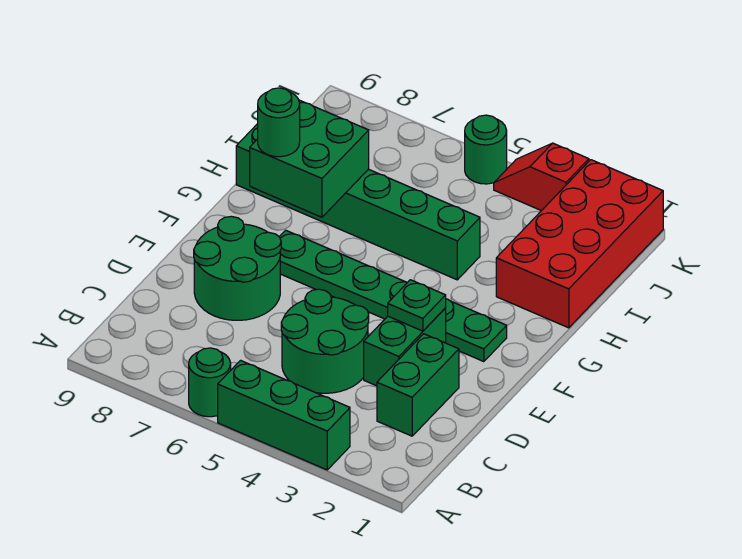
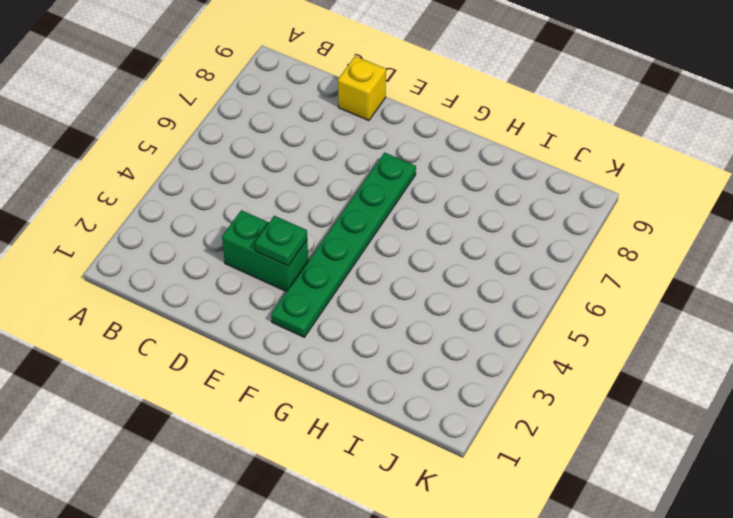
yellow brick D9 level 1 -> none
none -> green brick A3:A5 level 1
none -> green round brick A6 level 1
none -> green brick C2:D2 level 1

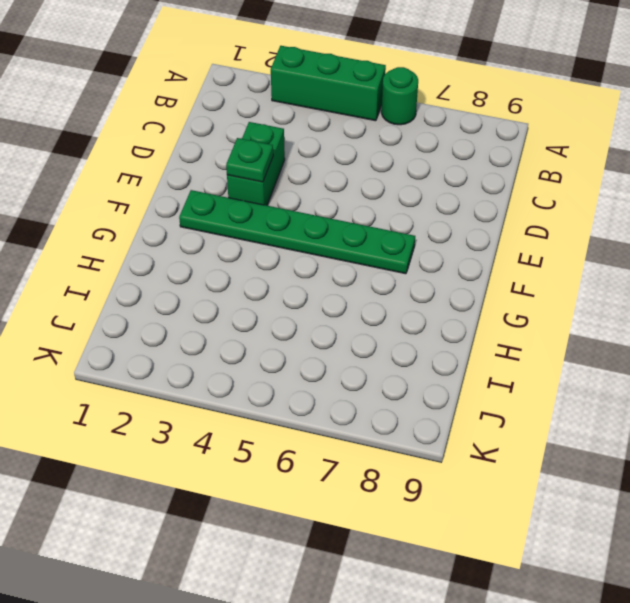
none -> green brick C2:D2 level 1
none -> green round brick C4:D5 level 1
none -> green round brick D7:E8 level 1

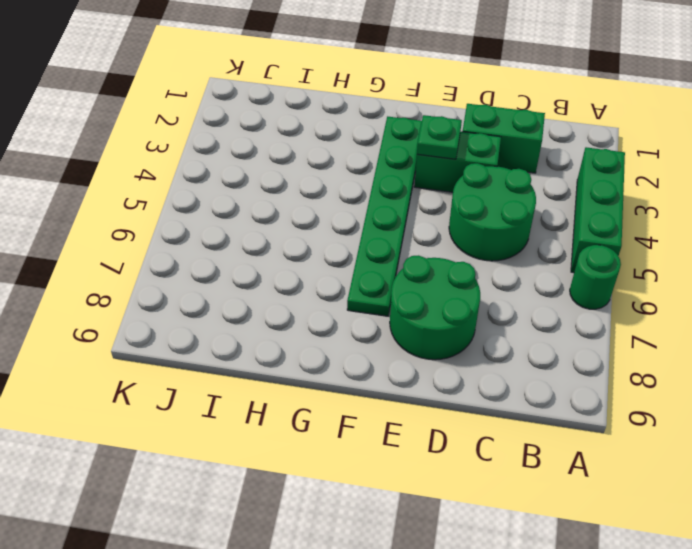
none -> red brick H1:K2 level 1
none -> green brick H4:H9 level 1
none -> red slope K3:K4 level 1 top 3

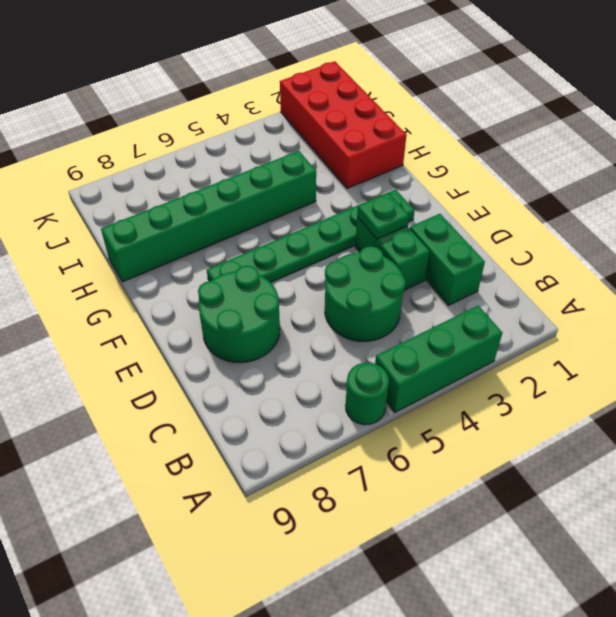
none -> red slope K3:K4 level 1 top 3
none -> green round brick K5 level 1
none -> green brick G7:H8 level 2

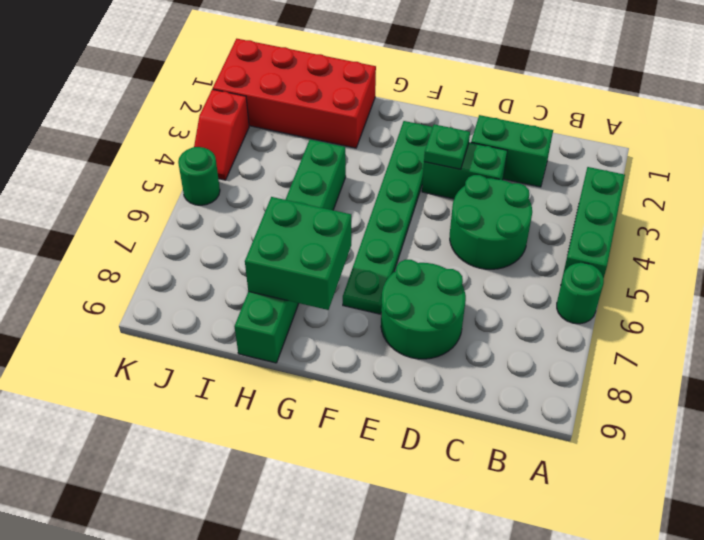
none -> green round brick G8 level 3

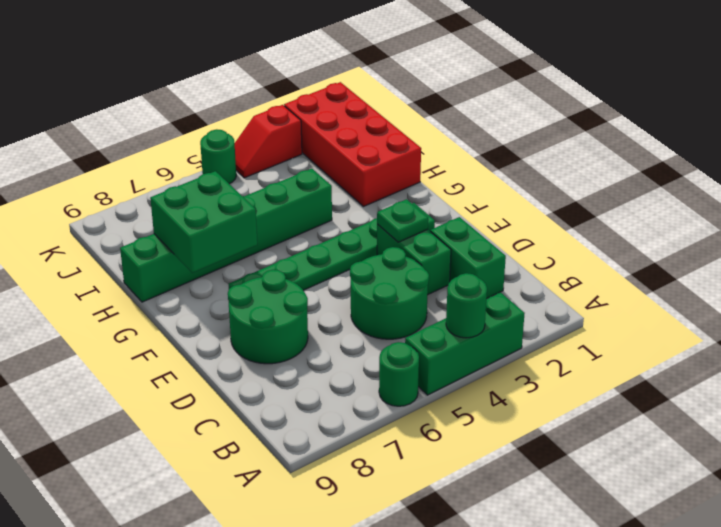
green round brick A4 level 2 -> green round brick G8 level 3

